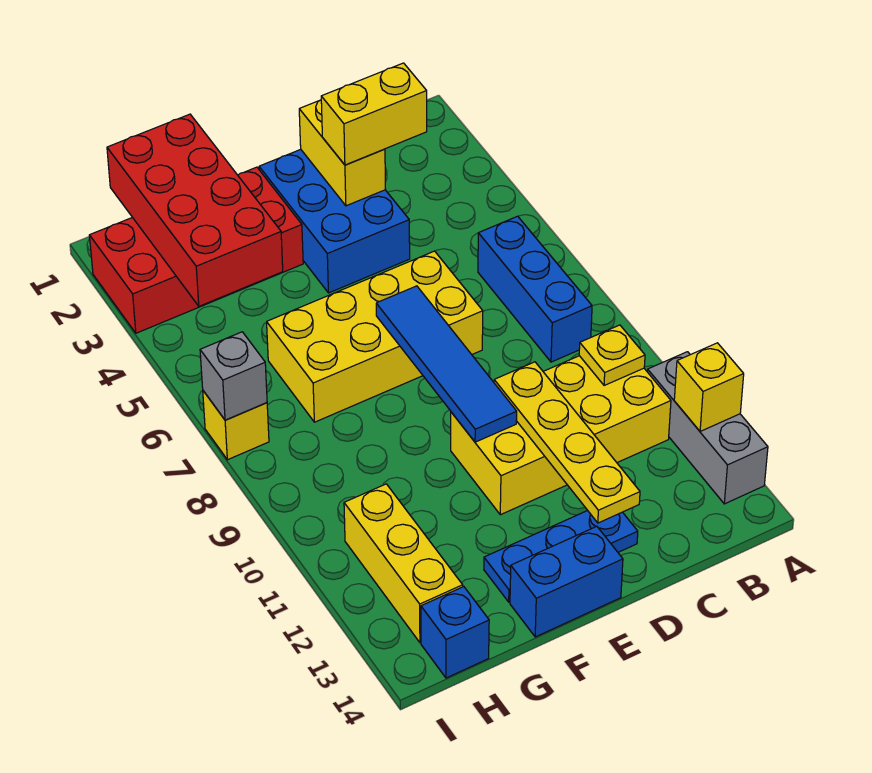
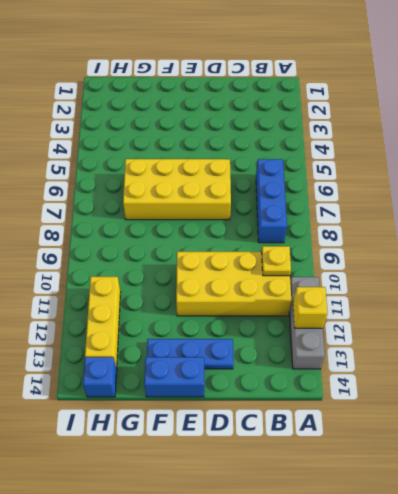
none -> blue brick D2:E4 level 1
none -> red brick F2:I3 level 1
none -> yellow brick I7 level 1

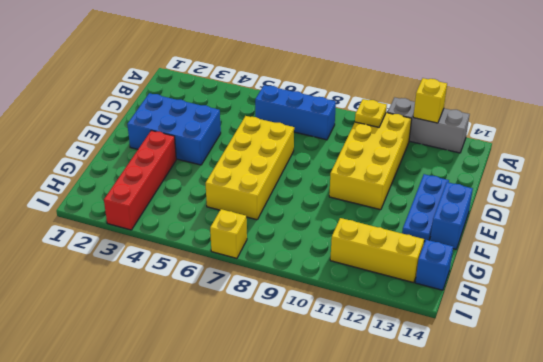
red brick F3:I3 level 1 -> red brick F2:I3 level 1
none -> yellow brick D2:D3 level 2
none -> yellow plate D10:D13 level 2
none -> blue tile E7:E10 level 2

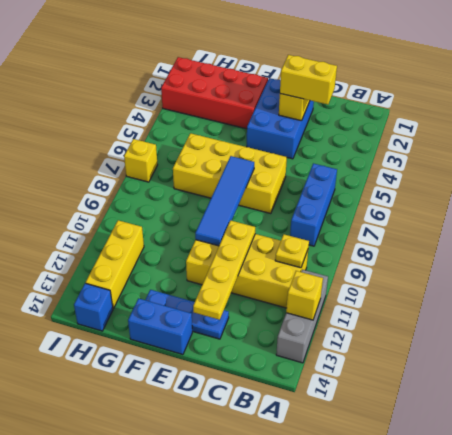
none -> red brick G1:H4 level 2
none -> grey brick I7 level 2

